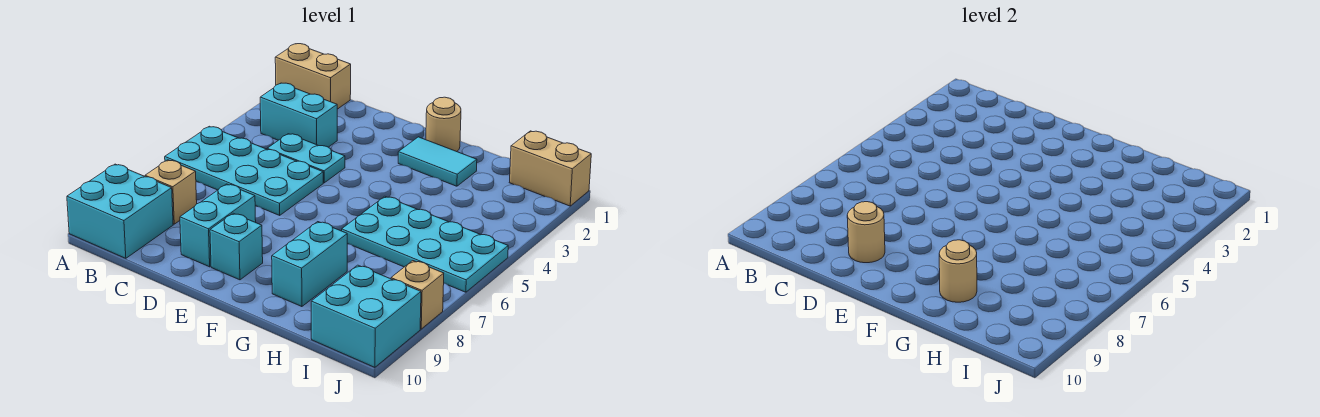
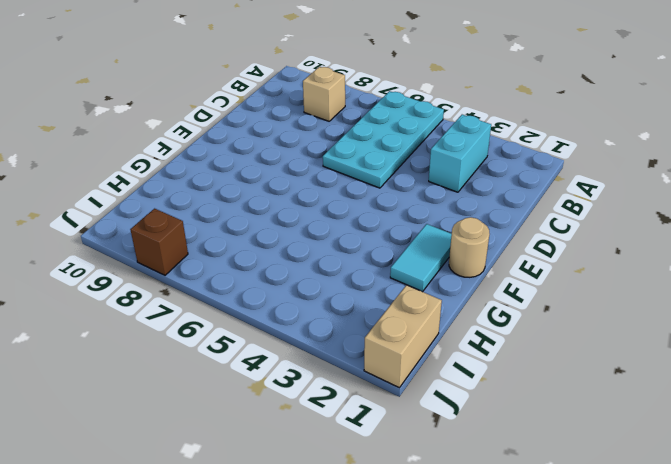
brown brick J8 level 1 -> tan brick J8 level 1
none -> tan brick A1:B1 level 1
none -> cyan brick A9:B10 level 1
none -> cyan plate C4:D4 level 1

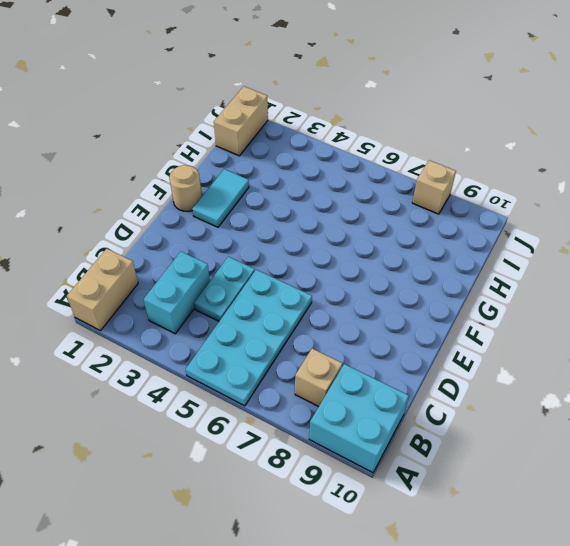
none -> cyan brick D8:D9 level 1
none -> cyan brick E9 level 1
none -> cyan plate G5:J6 level 1

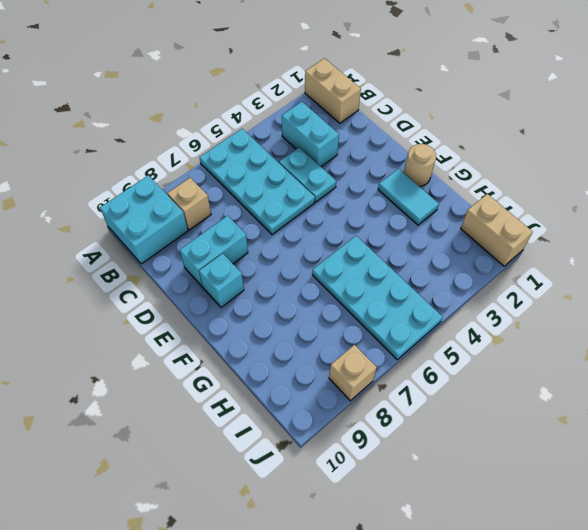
none -> cyan brick G8:G9 level 1
none -> cyan brick I9:J10 level 1
none -> tan round brick D9 level 2

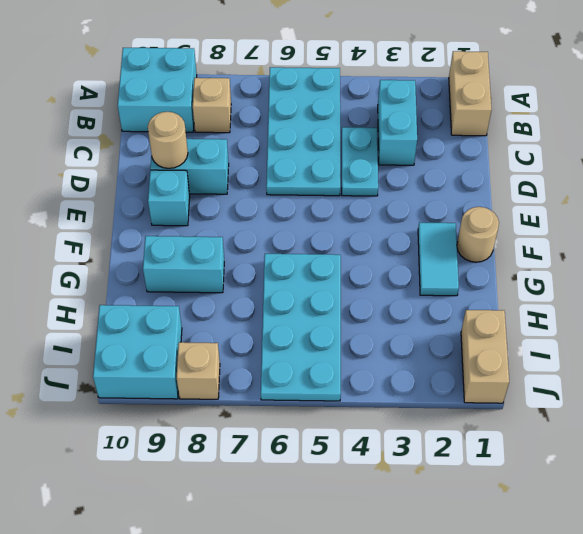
none -> tan round brick G9 level 2

